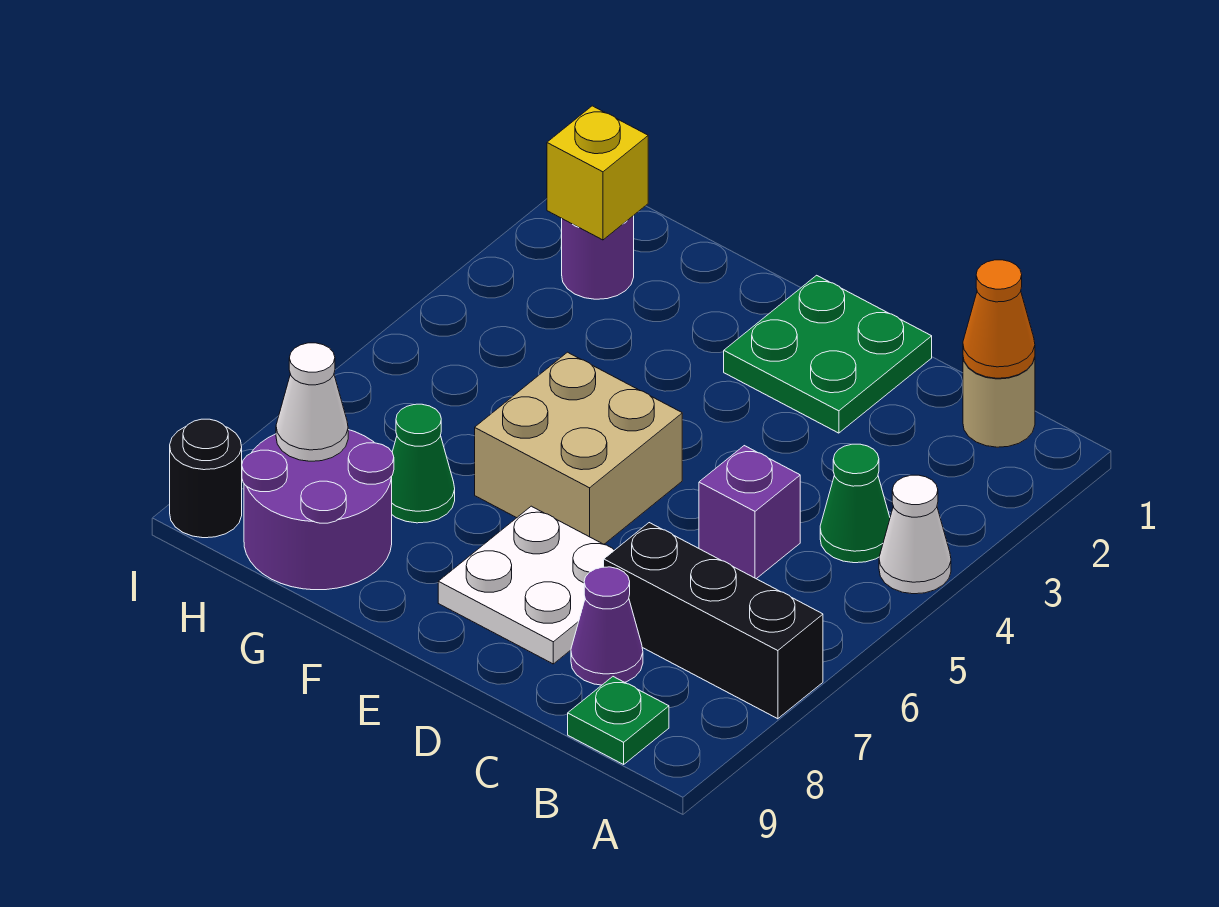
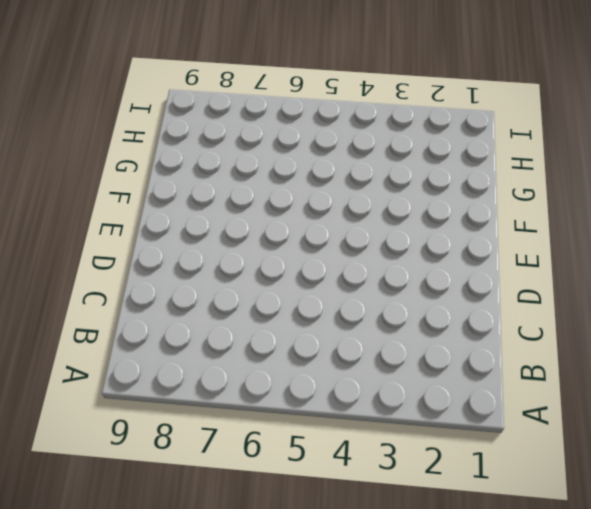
none -> white cone A4 level 1
none -> black brick A7:C7 level 1
none -> tan round brick B1 level 1

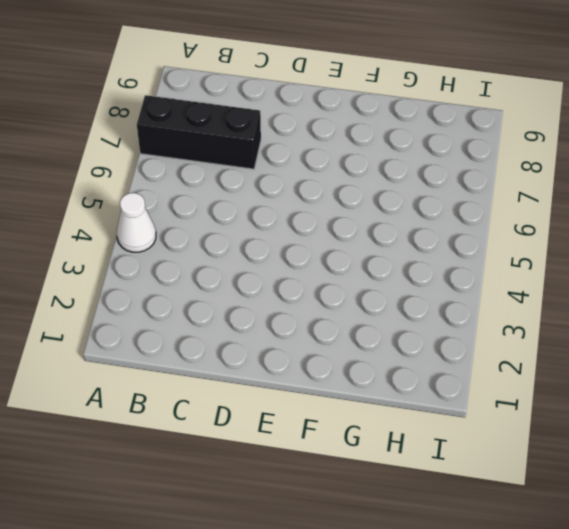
none -> tan round brick B1 level 1
none -> green cone B4 level 1
none -> green plate B9 level 1

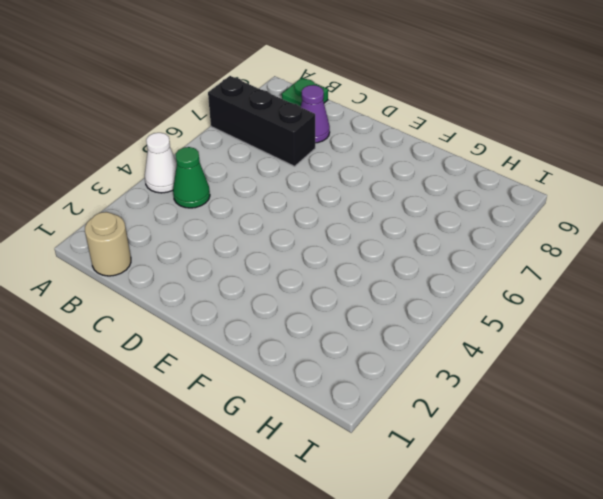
none -> purple brick C5 level 1
none -> green plate D1:E2 level 1
none -> white plate D7:E8 level 1

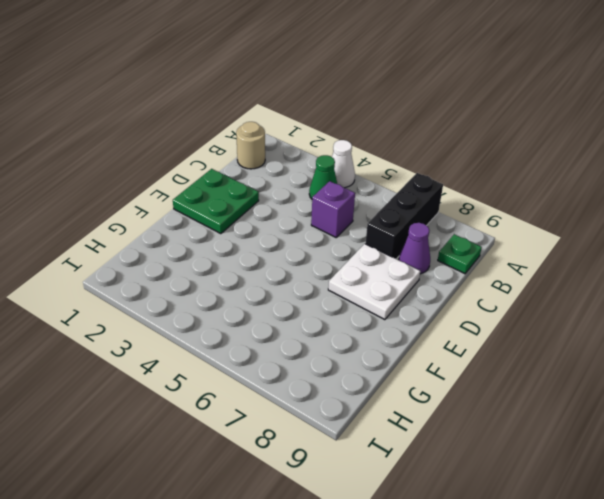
none -> tan brick E5:F6 level 1
none -> green cone G7 level 1
none -> purple round brick G8:H9 level 1

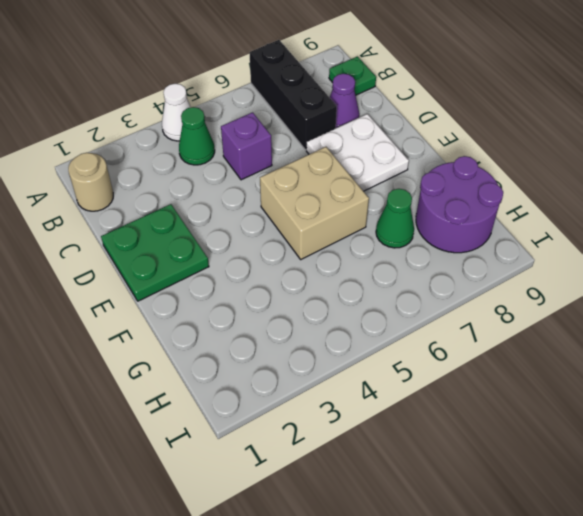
none -> purple round brick H2 level 1
none -> black round brick I9 level 1
none -> orange cone B1 level 2

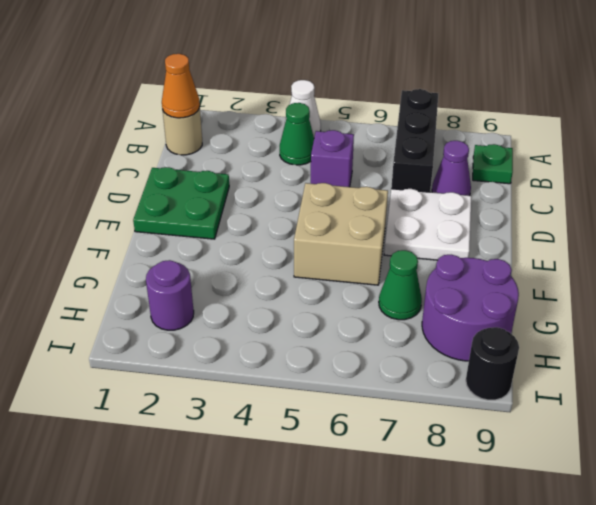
none -> yellow brick H2 level 2
none -> white cone H8 level 2

